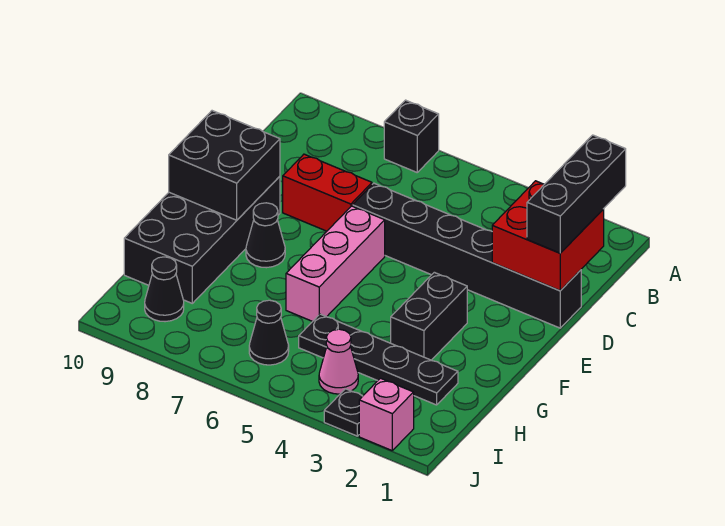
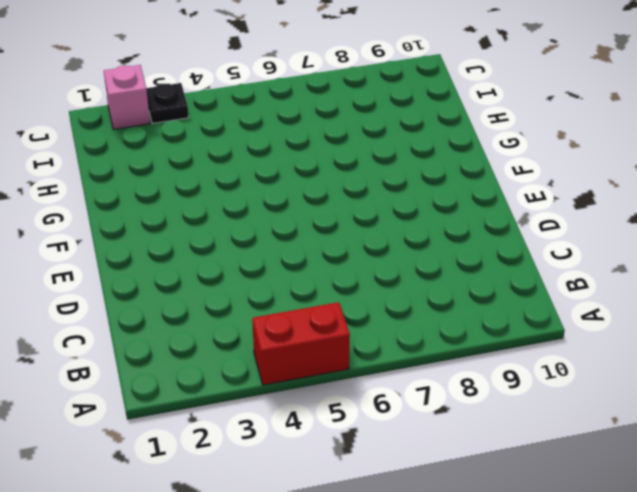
red brick A4:A5 level 1 -> red brick D7:D8 level 1
none -> black brick A7 level 1
none -> black brick D1:D6 level 1
none -> pink brick E6:G6 level 1

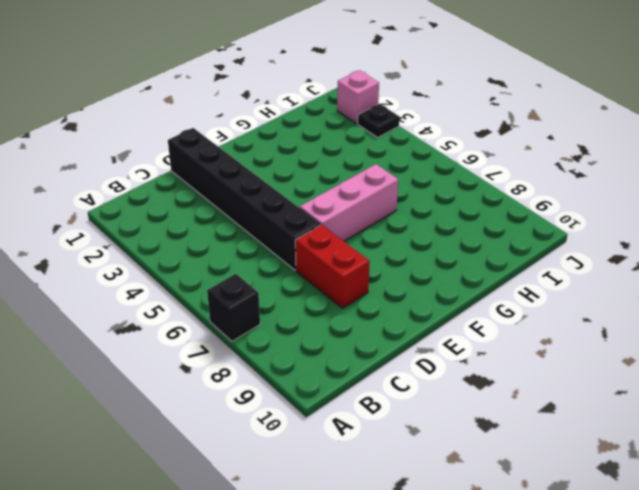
none -> black brick E9:H10 level 1
none -> black brick F3:G3 level 1
none -> black cone F8 level 1

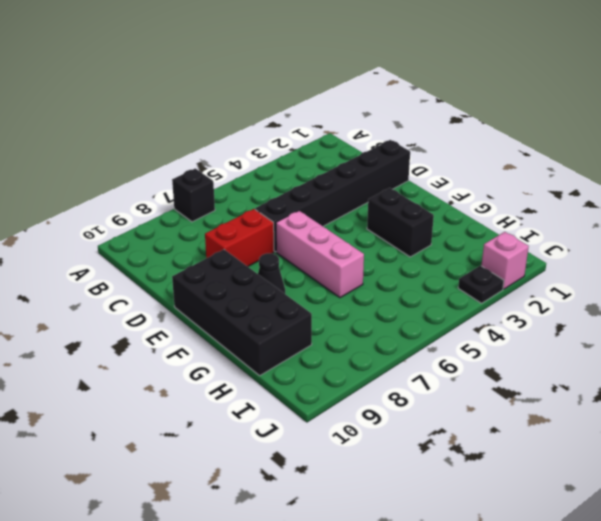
none -> black plate H2:H5 level 1
none -> pink cone I4 level 1
none -> black cone I6 level 1

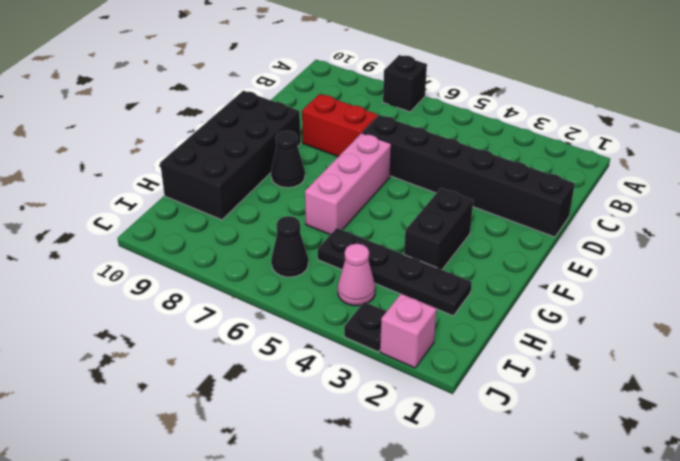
none -> black cone I9 level 1
none -> red brick C1:D2 level 2
none -> black brick E9:F10 level 2

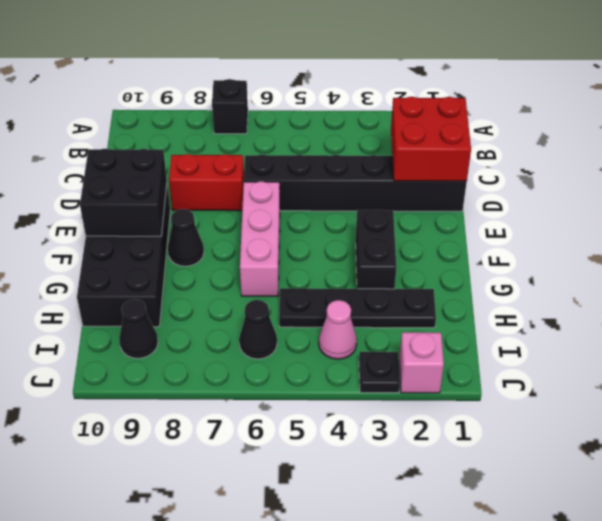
none -> black brick B1:D1 level 3

